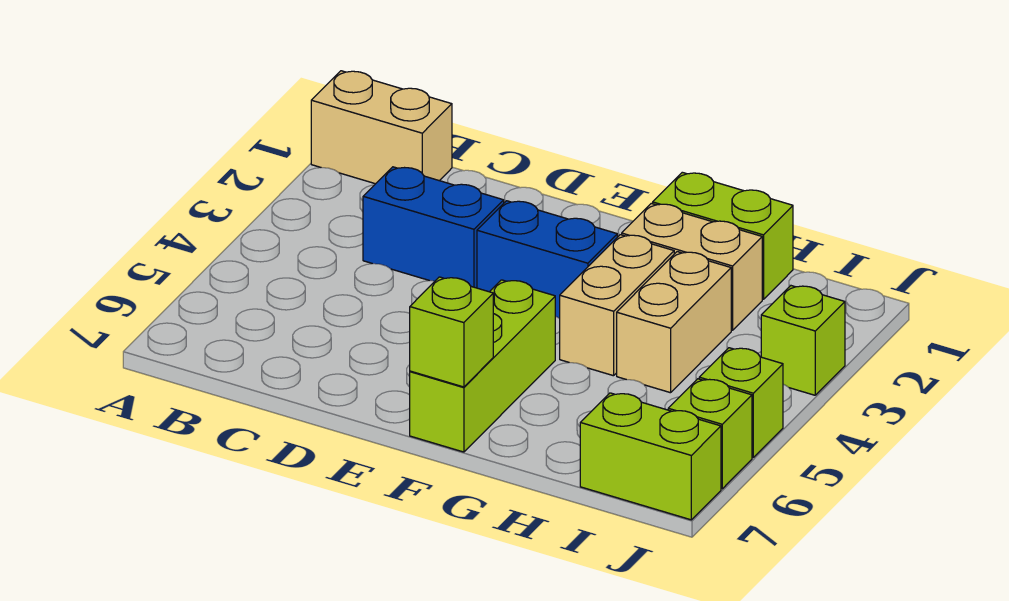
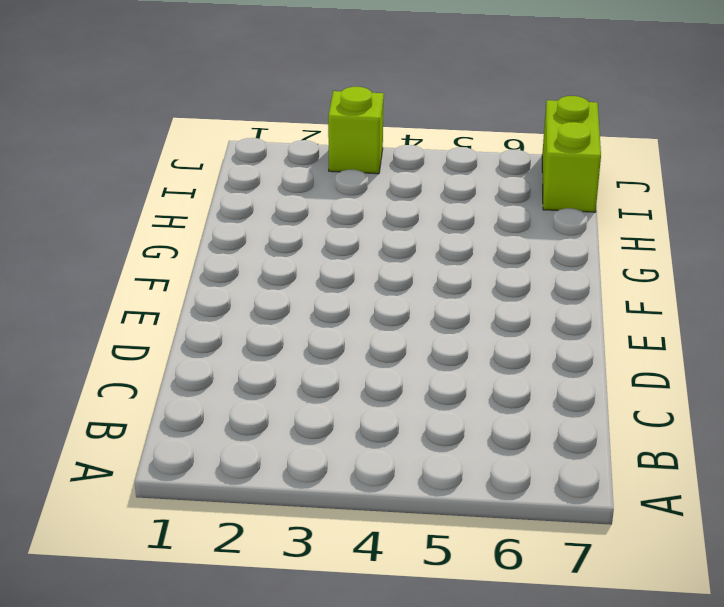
none -> tan brick A1:B1 level 1
none -> blue brick C3:D3 level 1
none -> blue brick E3:F3 level 1

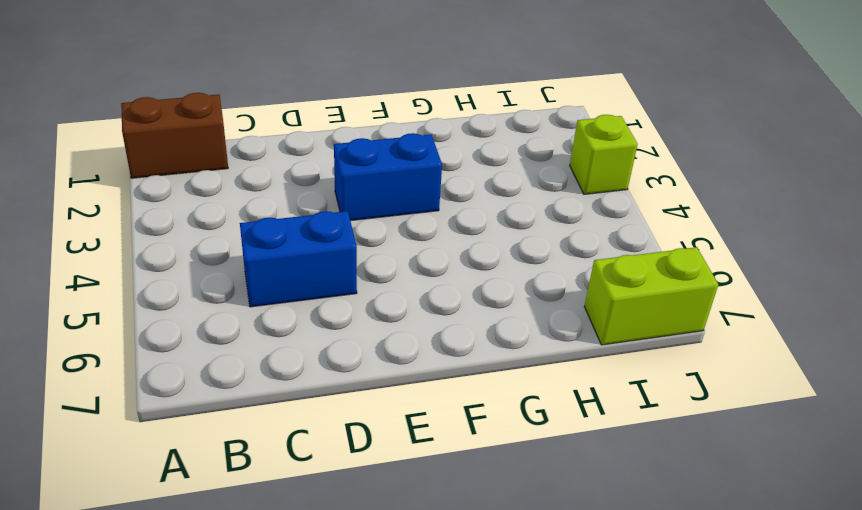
brown brick A1:B1 level 1 -> tan brick A1:B1 level 1
blue brick C5:D5 level 1 -> blue brick C3:D3 level 1
none -> lime brick F5:F7 level 1
none -> lime brick G1:H1 level 1
none -> tan brick G2:H2 level 1

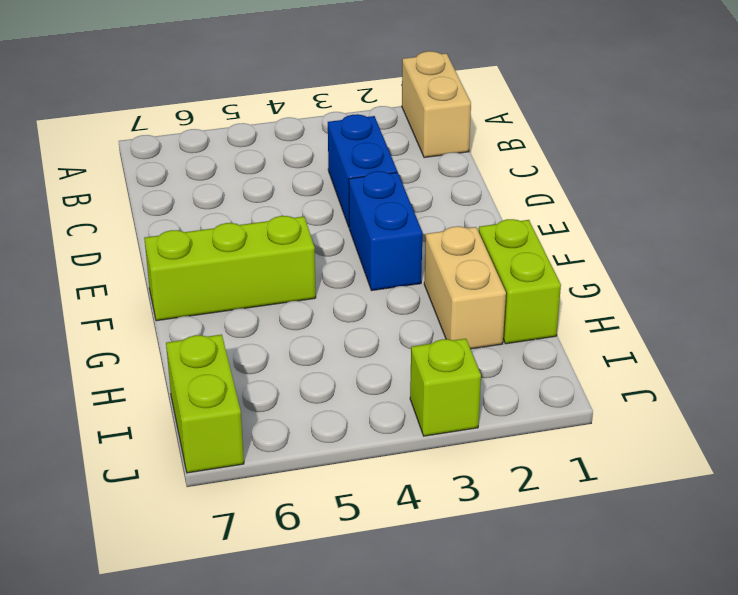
none -> tan brick G3:G4 level 1
none -> tan brick H3:H4 level 1
none -> lime brick J5 level 1

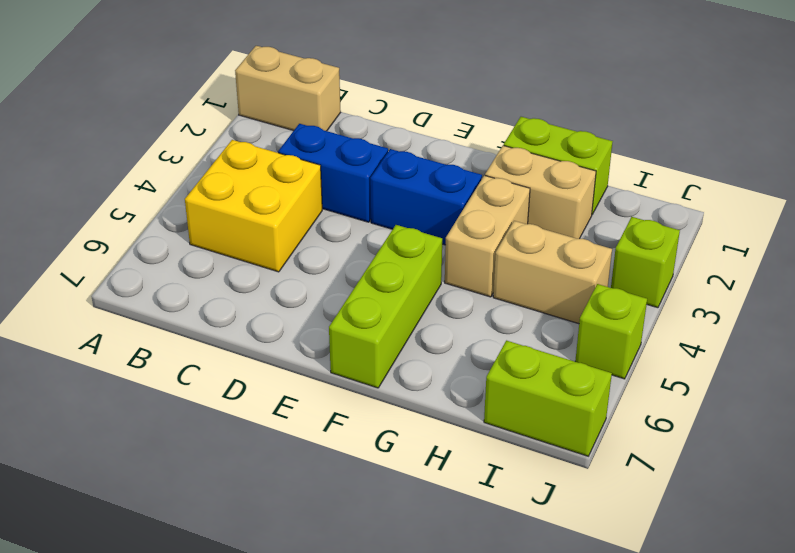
yellow brick B4:C5 level 1 -> none
tan brick H4:I4 level 1 -> tan brick H3:H4 level 1
none -> lime brick J6 level 1
none -> lime brick F7 level 2

